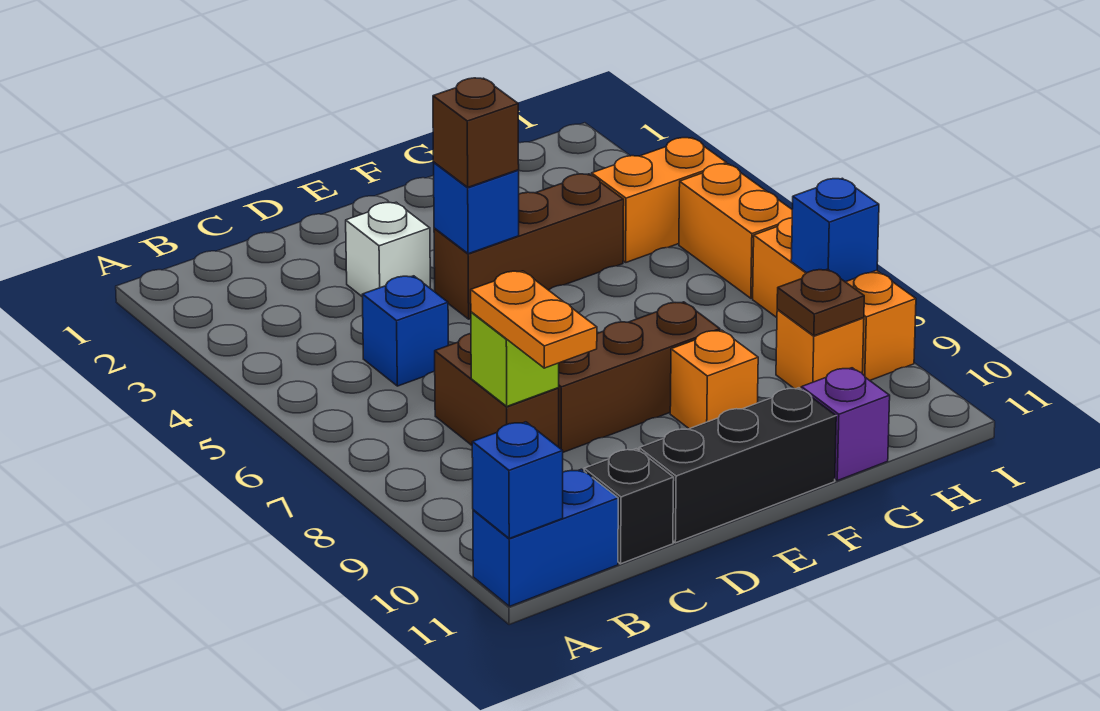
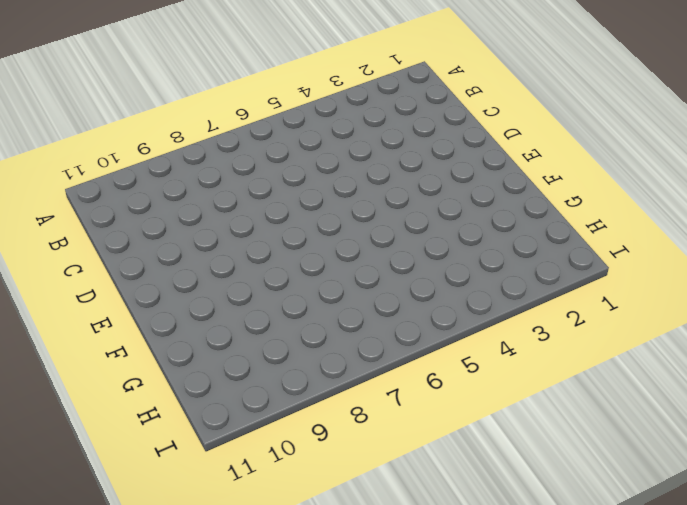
none -> blue brick A11:B11 level 1
none -> blue brick C5 level 1
none -> brown brick C7:C8 level 1

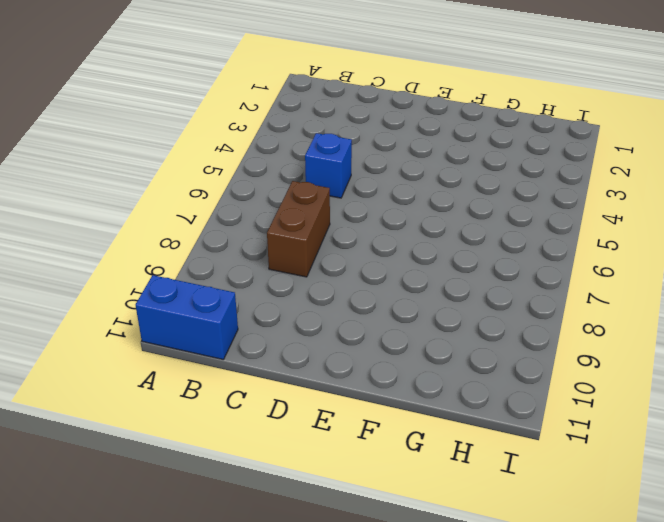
none -> black brick C11 level 1
none -> white brick D3 level 1
none -> brown brick D8:F8 level 1

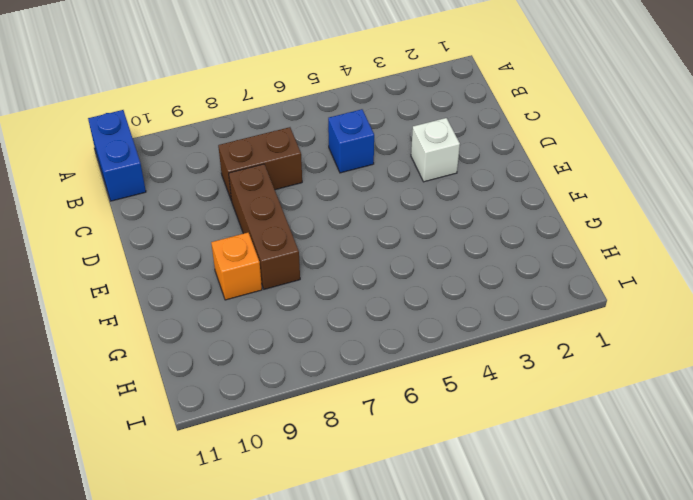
none -> black brick C11 level 1
none -> black brick D11:F11 level 1
none -> brown brick E4:G4 level 1

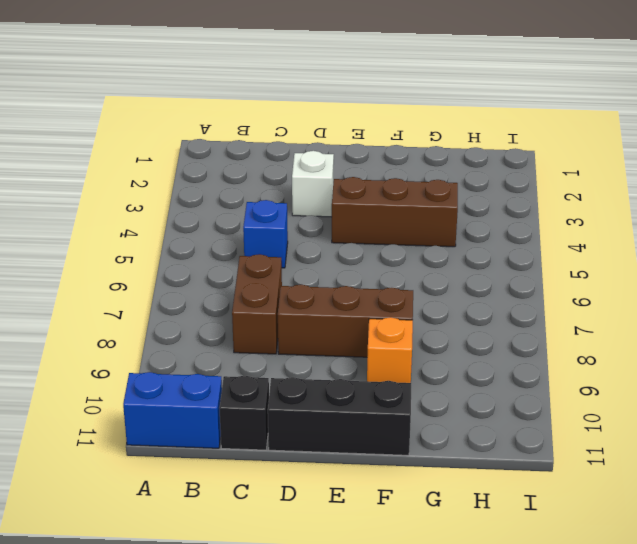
none -> purple brick G11 level 1
none -> orange brick H4:I4 level 1
none -> orange brick H9 level 1

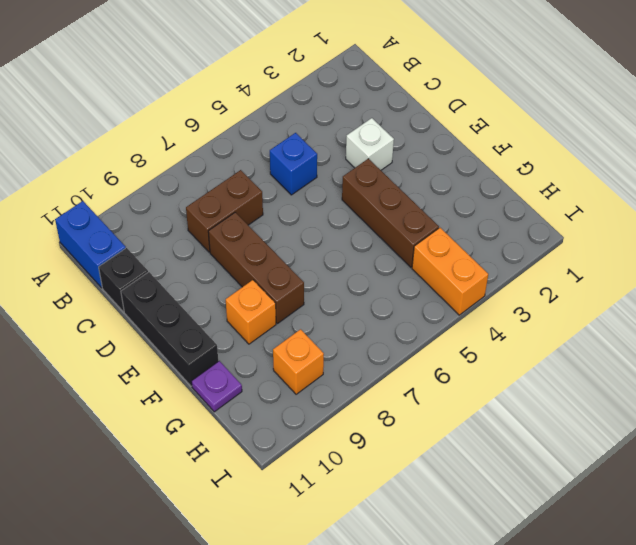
purple plate G11 level 1 -> purple brick G11 level 1
none -> orange brick I5:I6 level 1
none -> orange brick I7:I9 level 1
none -> blue brick A11 level 2

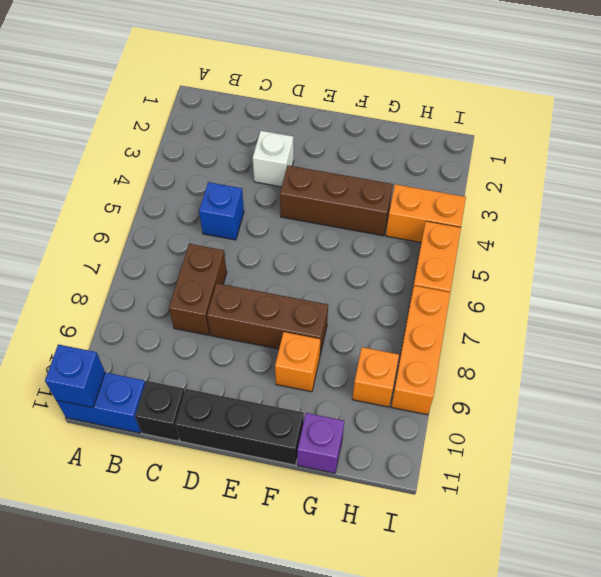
none -> lime brick C8 level 2
none -> blue brick E4 level 2
none -> brown plate H9 level 2

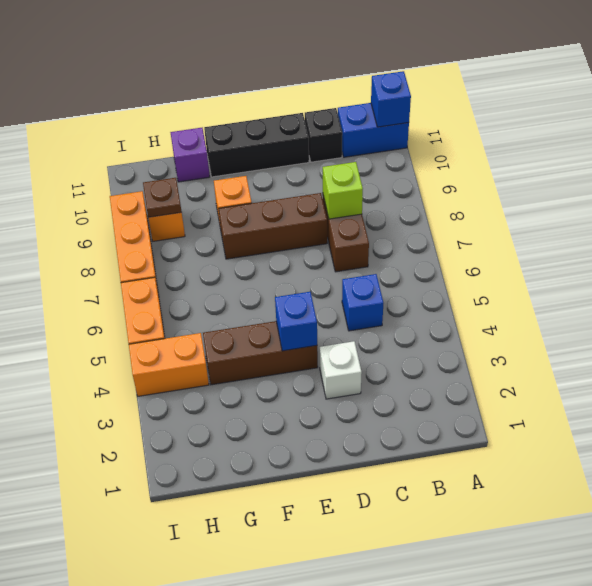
none -> blue brick I8 level 2
none -> orange plate C8:C9 level 3
none -> brown brick E4 level 3

